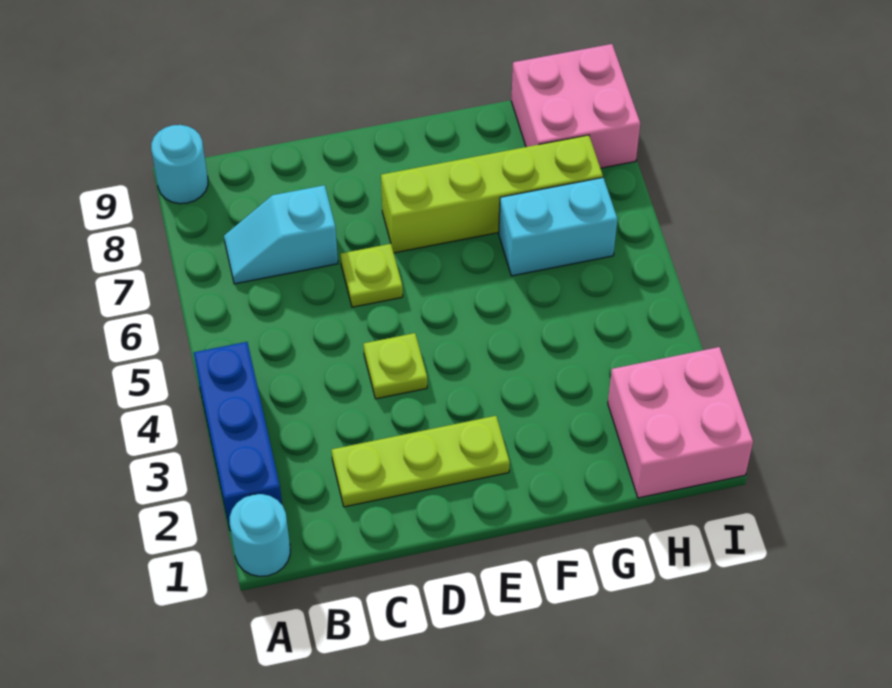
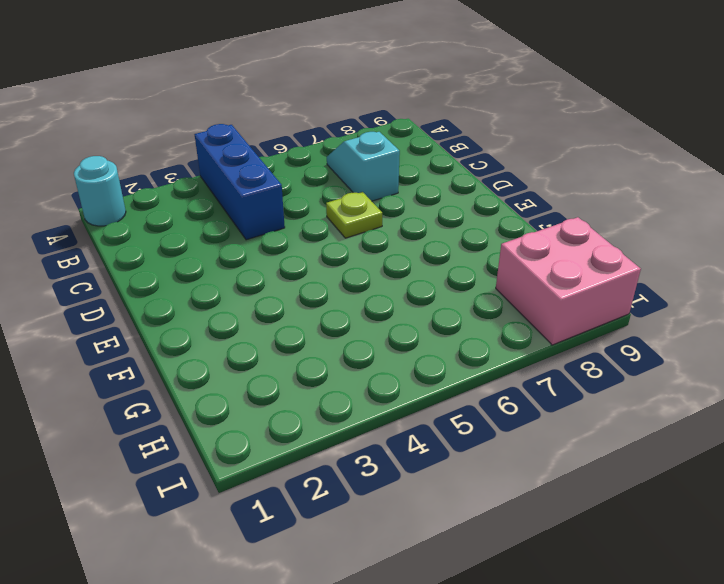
blue brick A4:C4 level 1 -> blue brick A2:A4 level 1
none -> cyan round brick A9 level 1
none -> lime plate C2:E2 level 1

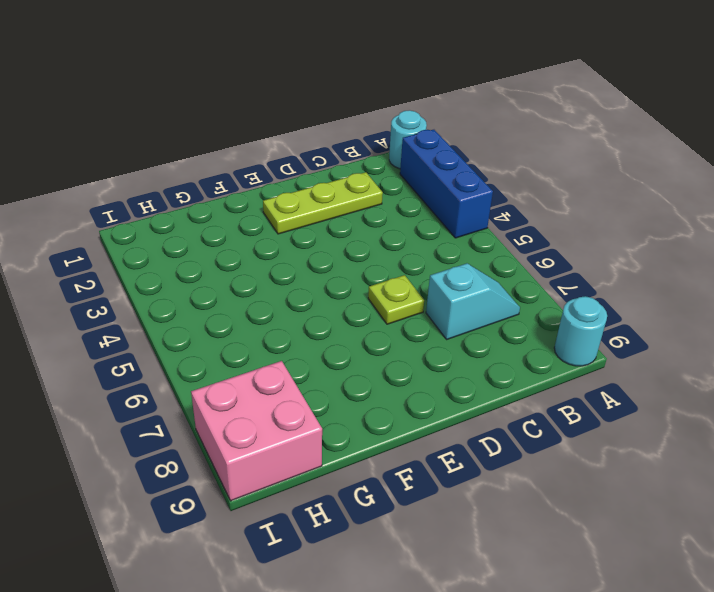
none -> lime plate D4 level 1
none -> lime brick E7:H7 level 1

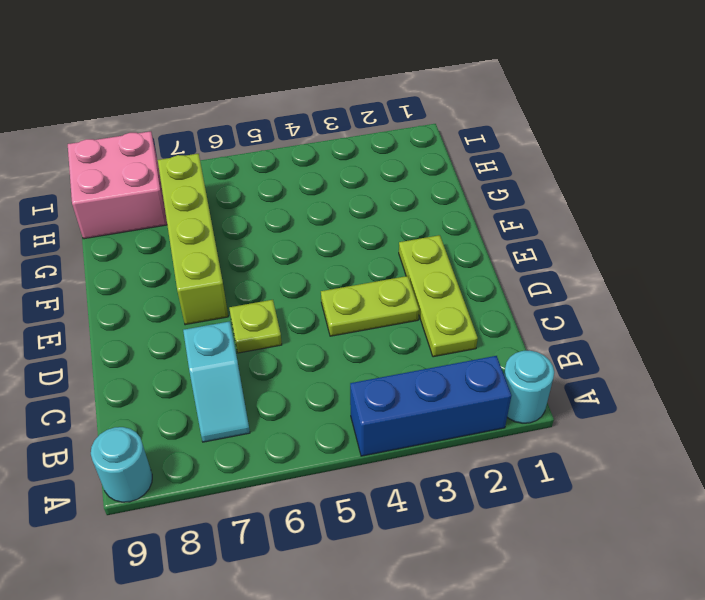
lime plate D3:D4 level 1 -> lime plate D4 level 1
none -> cyan brick G6:H6 level 1
none -> pink brick H1:I2 level 1

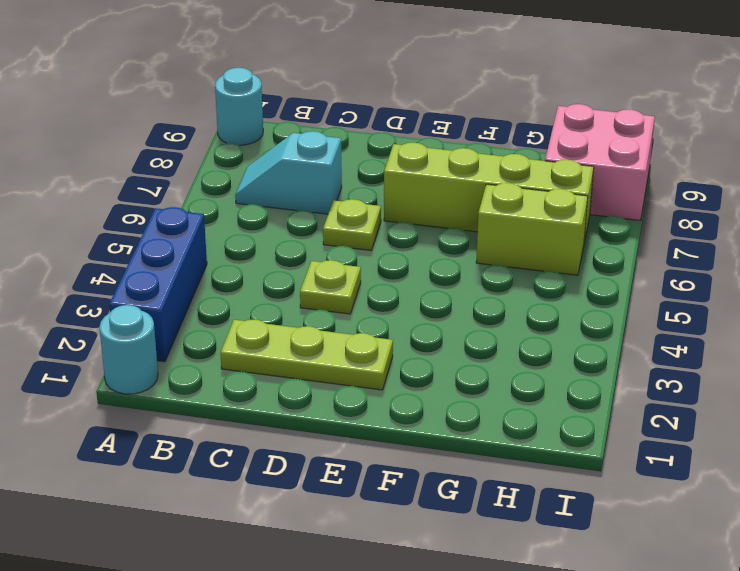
lime brick G6:H6 level 1 -> cyan brick G6:H6 level 1
none -> pink brick H1:I2 level 1

